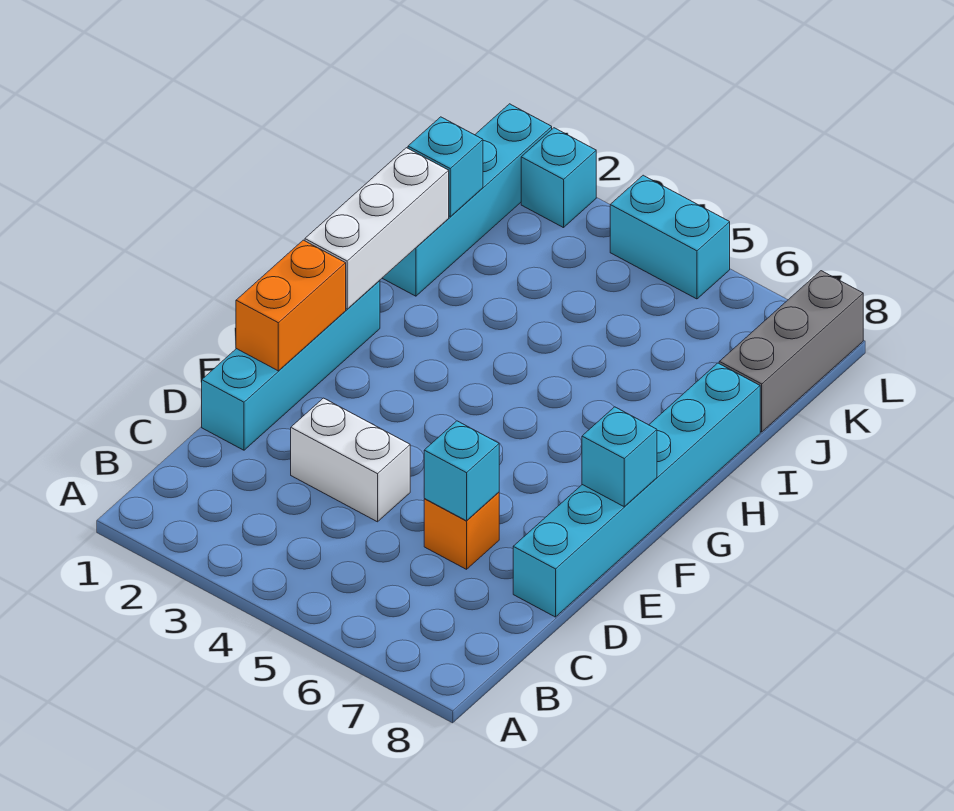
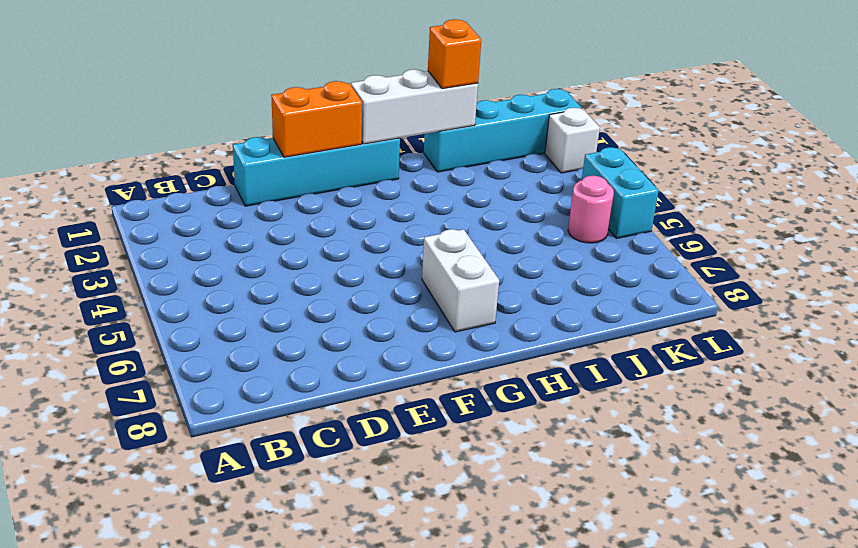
white brick G6:G7 level 1 -> white brick D3:D4 level 1
orange brick I1 level 3 -> orange brick D6 level 1
pink round brick K5 level 1 -> none
white brick L2 level 1 -> cyan brick L2 level 1
none -> cyan brick D8:I8 level 1
none -> grey brick J8:L8 level 1
none -> cyan brick D6 level 2

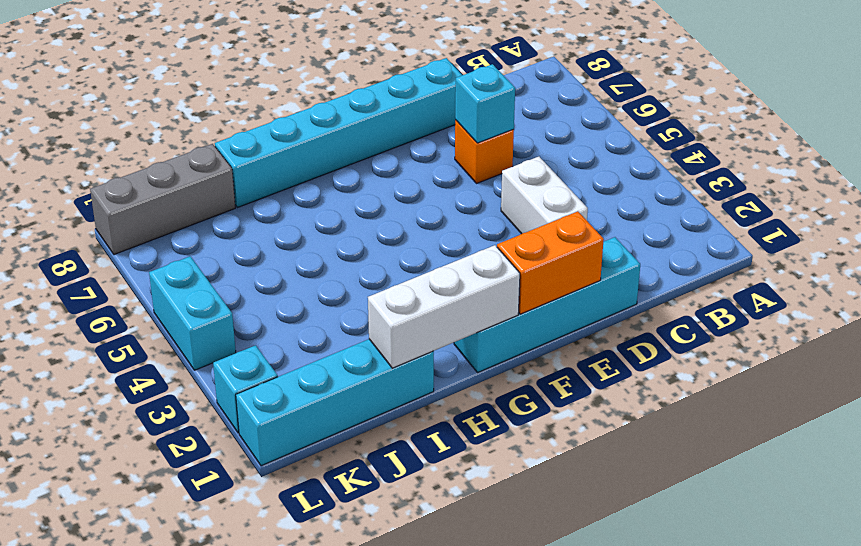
none -> cyan brick F8 level 2
none -> cyan brick J1 level 2

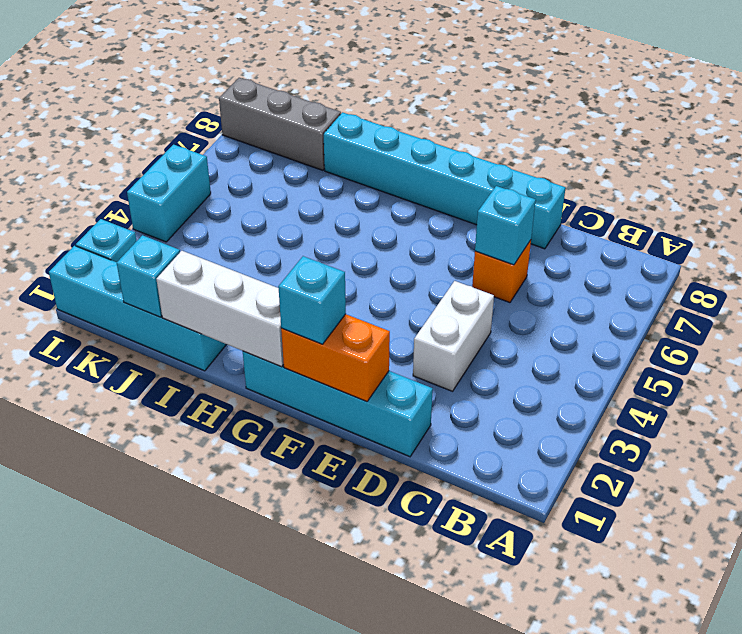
cyan brick F1 level 3 -> cyan brick F8 level 2

